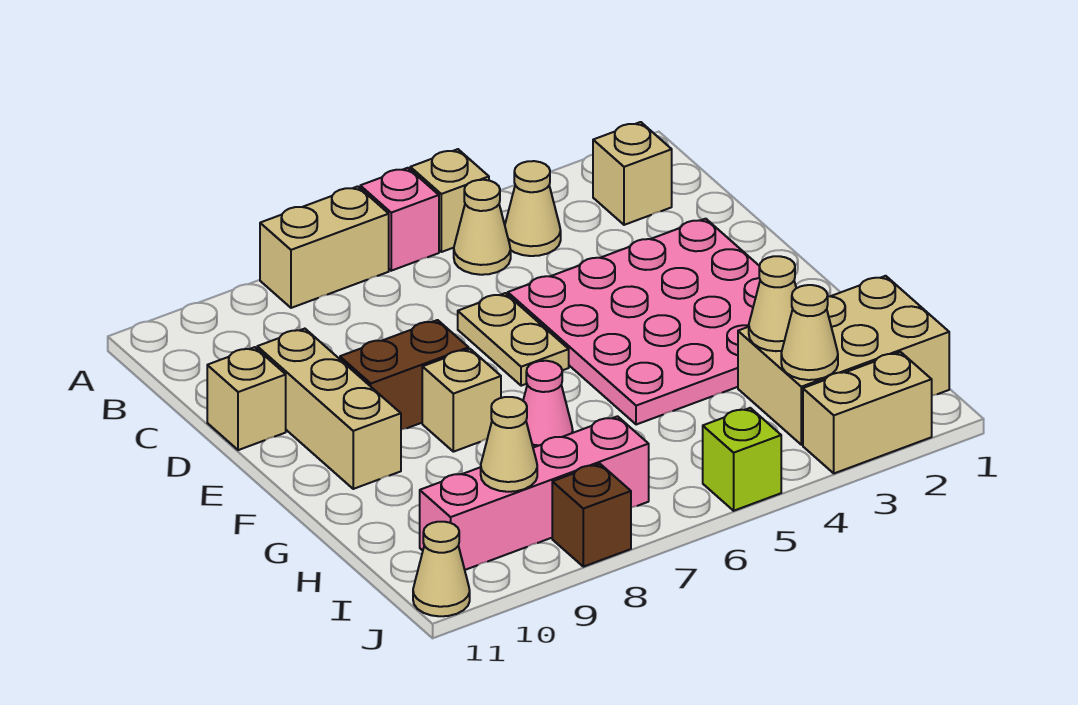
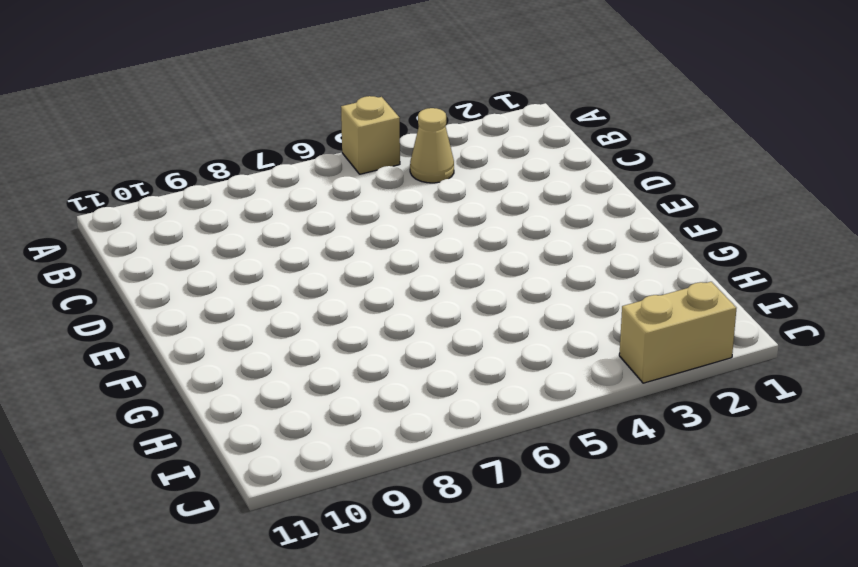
none -> pink brick A6 level 1
none -> tan brick A7:A8 level 1
none -> tan brick B2 level 1

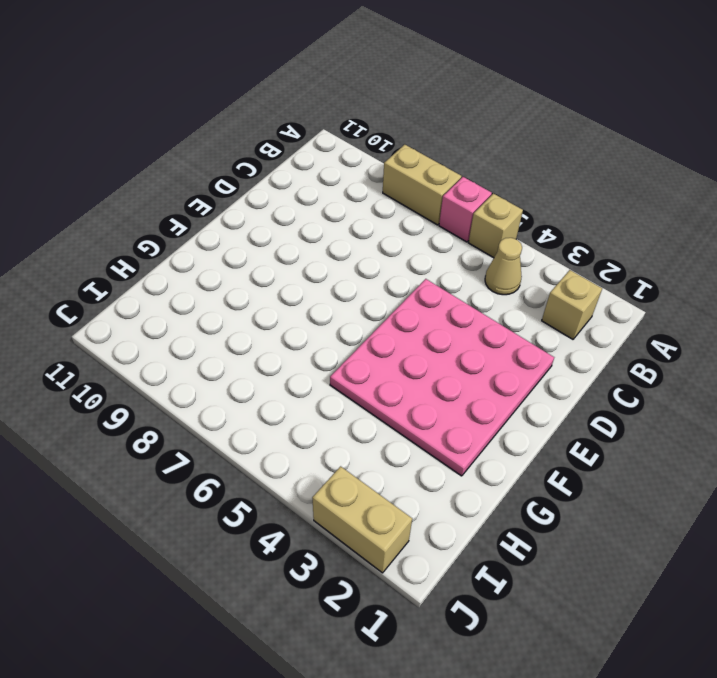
none -> tan cone B5 level 1
none -> tan plate D6:E6 level 1
none -> tan brick D10:F10 level 1

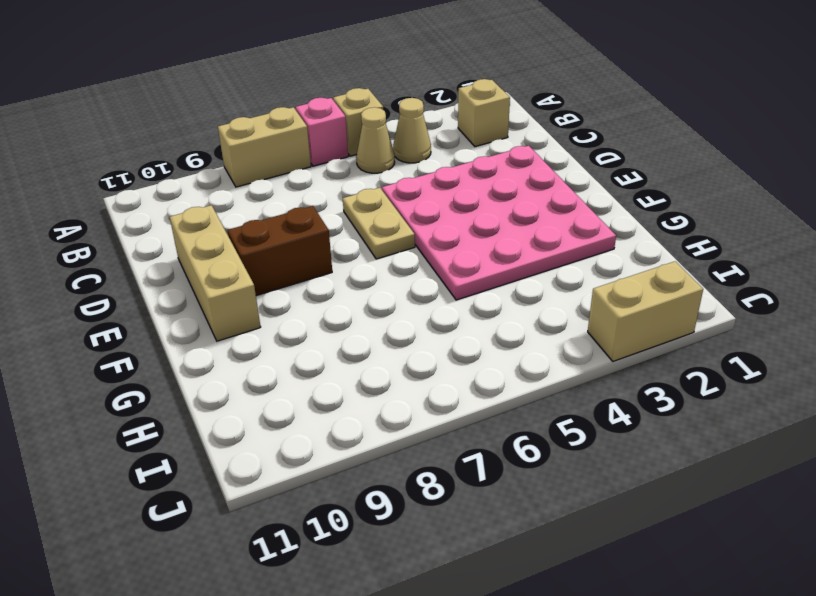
none -> tan brick D11 level 1
none -> tan brick F8 level 1
none -> pink cone G7 level 1

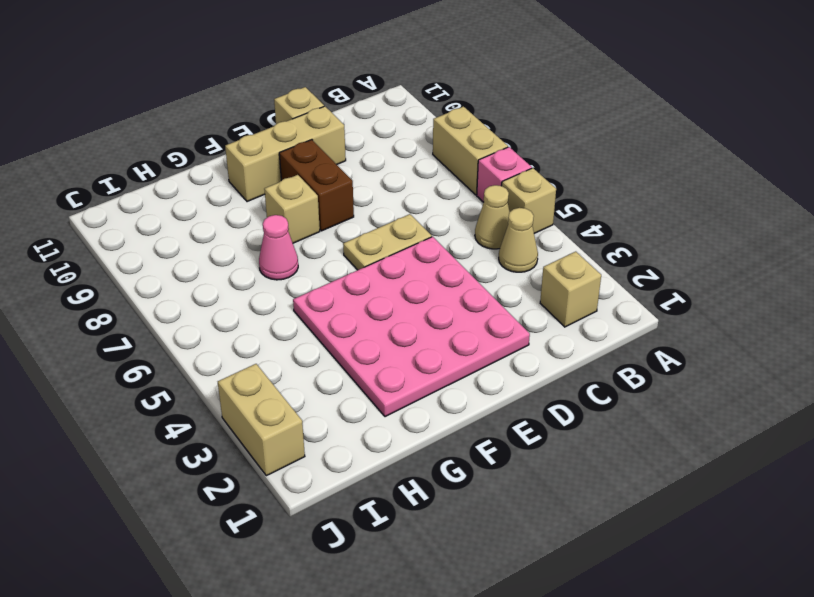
none -> tan brick H1:I3 level 1
none -> pink brick I7:I10 level 1
none -> lime brick J5 level 1

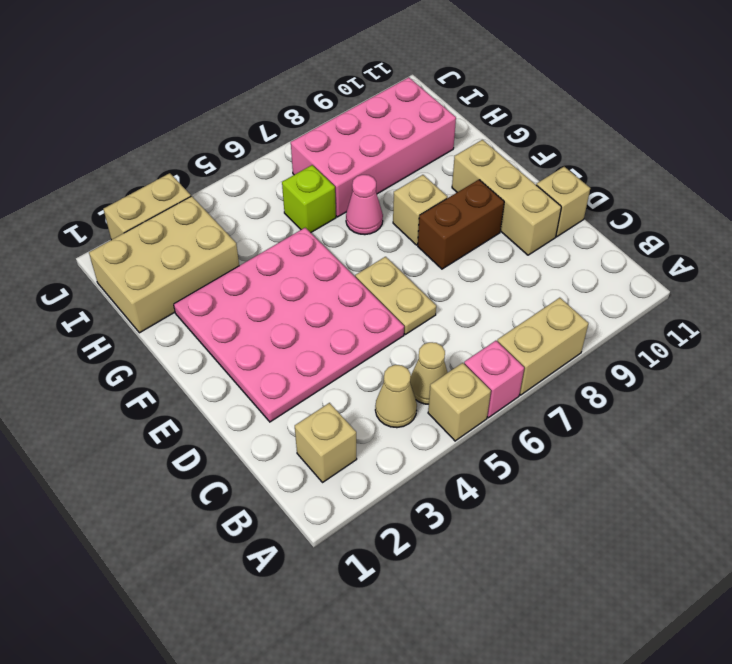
lime brick H6 level 1 -> lime brick J5 level 1
pink brick H7:I10 level 1 -> pink brick I7:I10 level 1
none -> brown brick J8 level 1
none -> tan cone J11 level 1
none -> tan cone H3 level 2

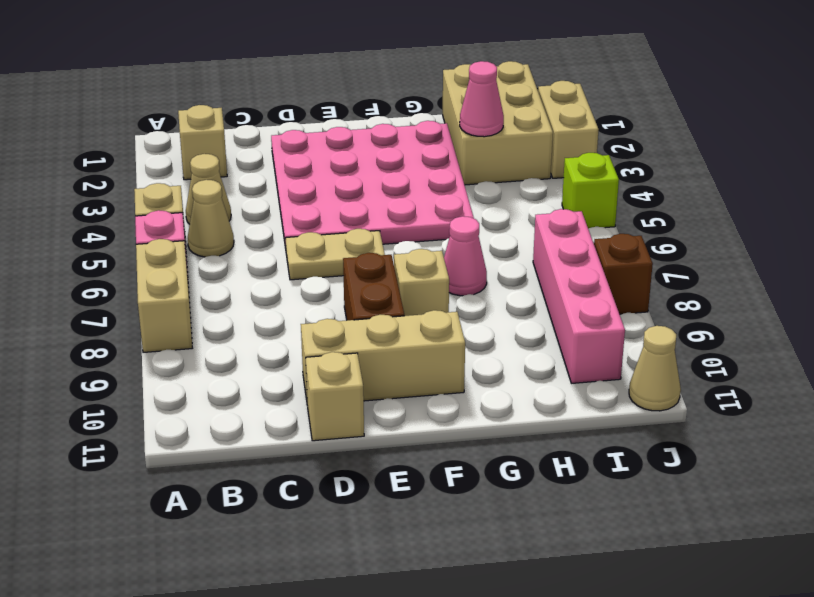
pink cone H3 level 2 -> tan cone H3 level 2
none -> tan cone I3 level 2
none -> tan cone I9 level 2

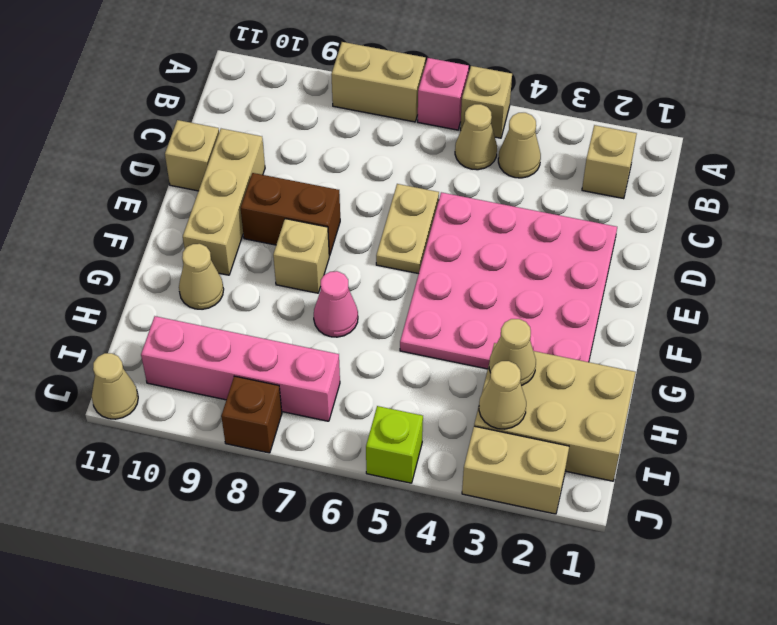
tan cone G10 level 1 -> tan cone I9 level 2

